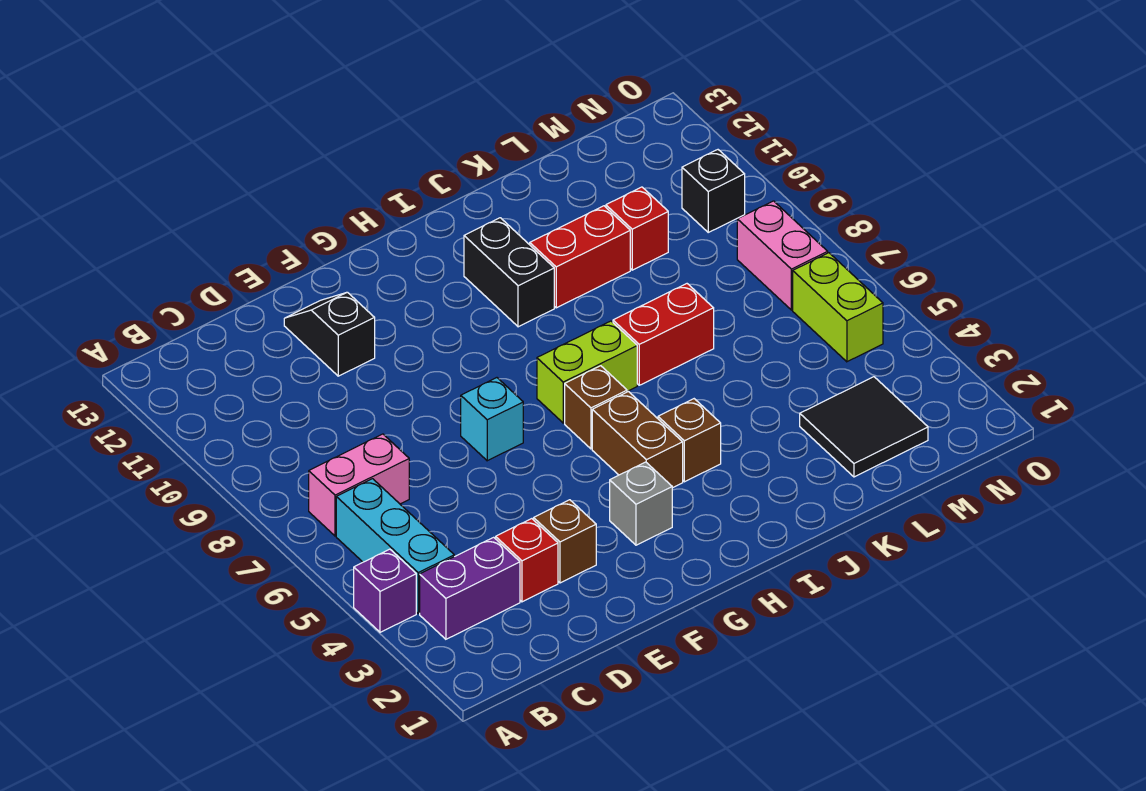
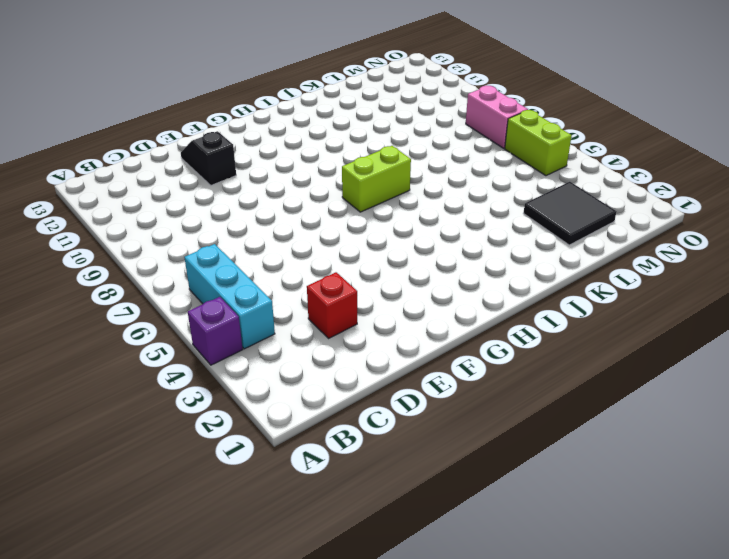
none -> purple brick B3:C3 level 1
none -> pink brick B7:C7 level 1
none -> brown brick E3 level 1

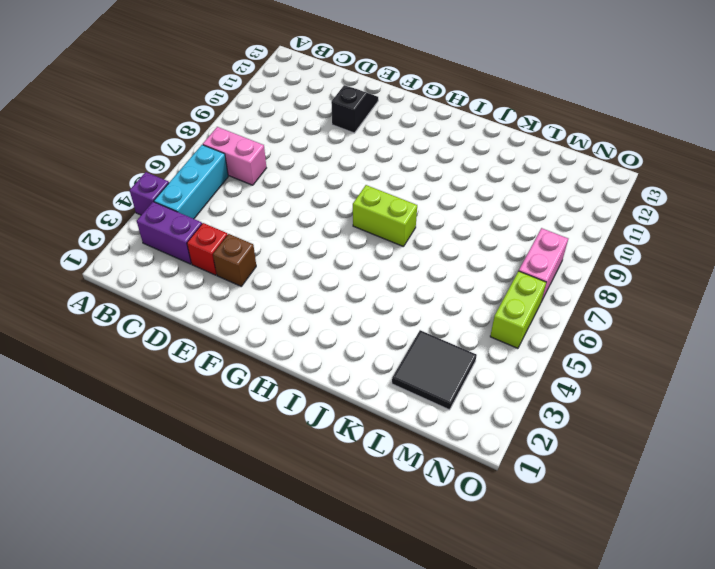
none -> cyan brick F7 level 1
none -> grey brick G3 level 1
none -> brown brick H4:H5 level 1

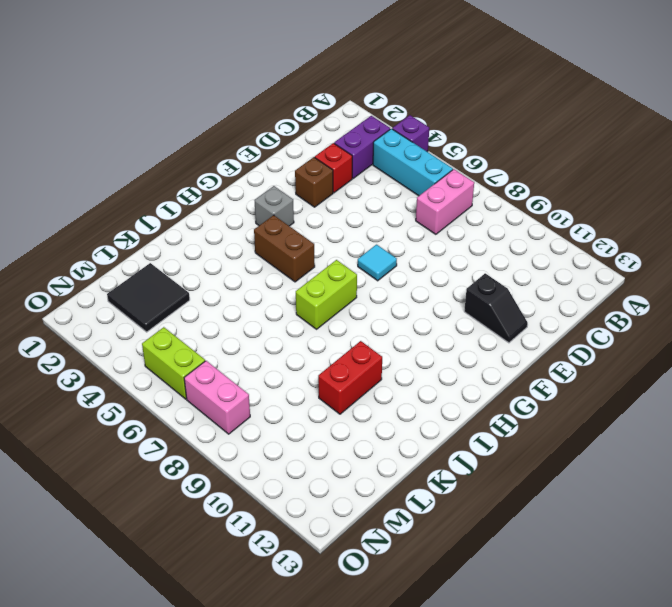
cyan tile F7 level 1 -> cyan brick F7 level 1
none -> brown brick H6 level 1
none -> brown brick I4 level 1
none -> black brick I10:I11 level 1

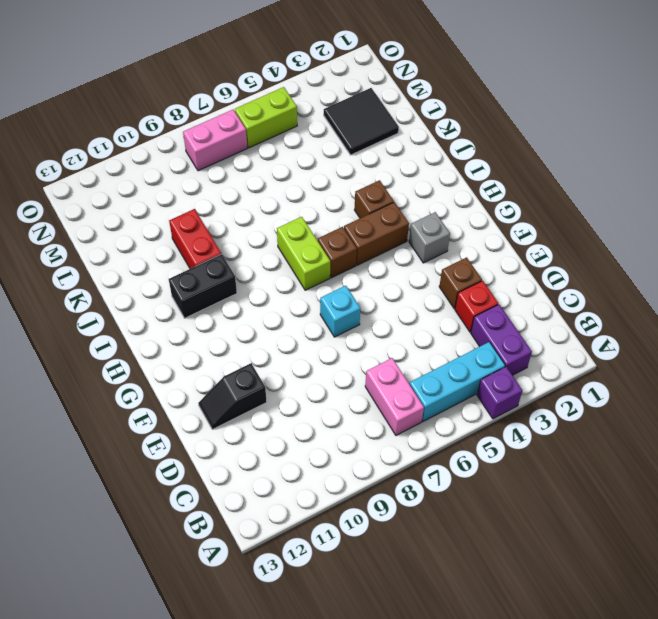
none -> red brick J7:K7 level 1
none -> red brick L10 level 1
none -> black brick N10 level 1

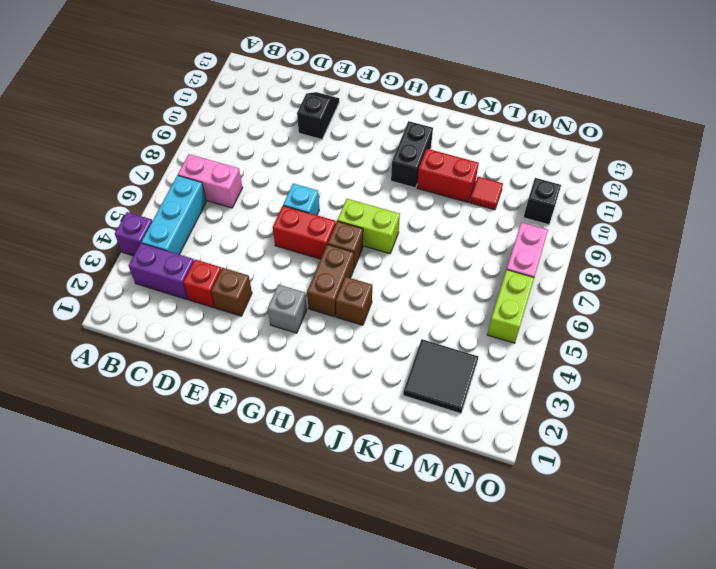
red brick F6:G6 level 1 -> red brick J7:K7 level 1
red tile L10 level 1 -> red brick L10 level 1

